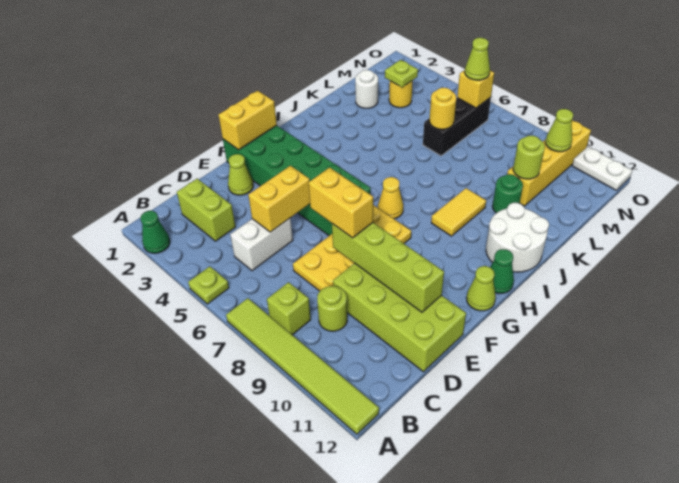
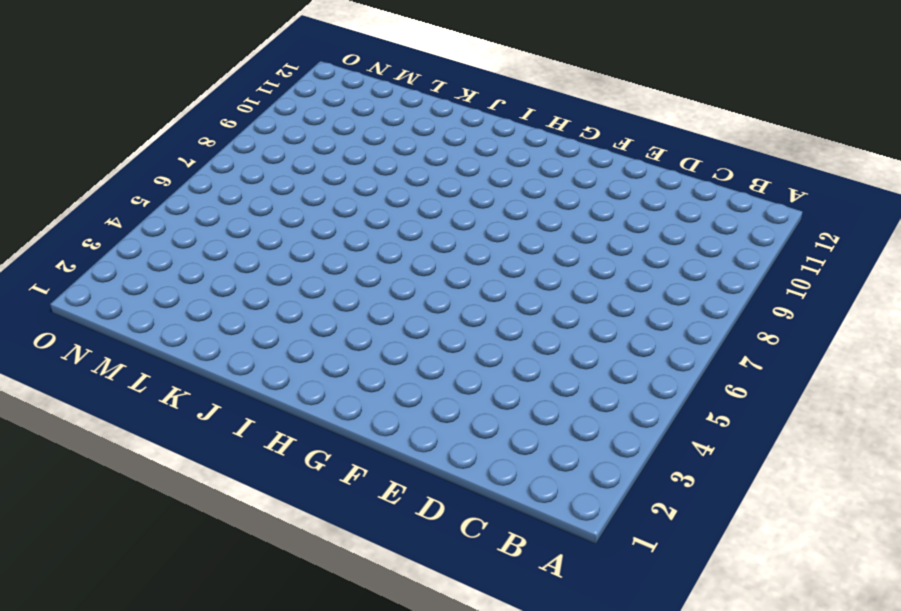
none -> green cone A2 level 1
none -> lime plate A5 level 1
none -> lime tile A7:A12 level 1
none -> lime brick B8 level 1

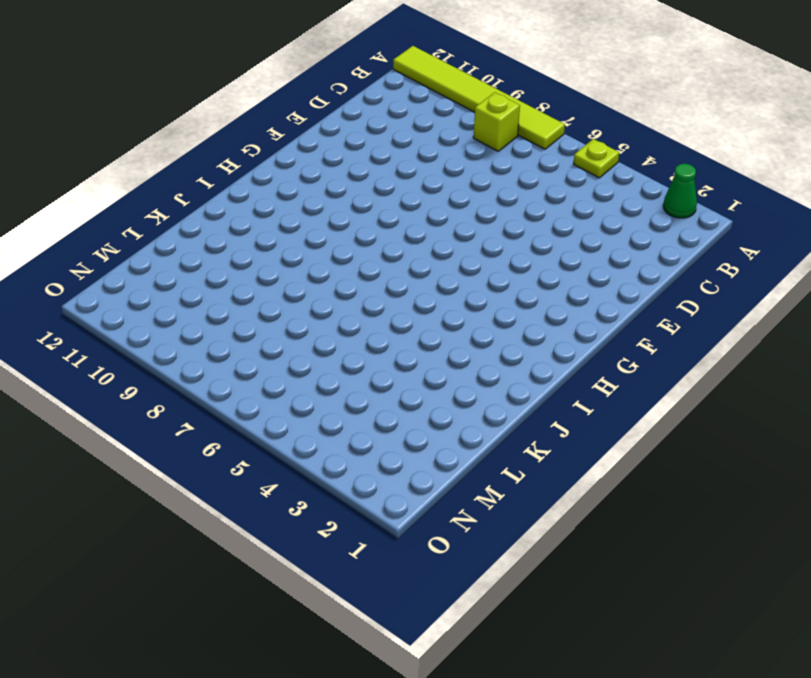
none -> lime brick C2:C3 level 1
none -> white brick C5:D5 level 1
none -> lime round brick C9 level 1
none -> yellow plate D7:G8 level 1

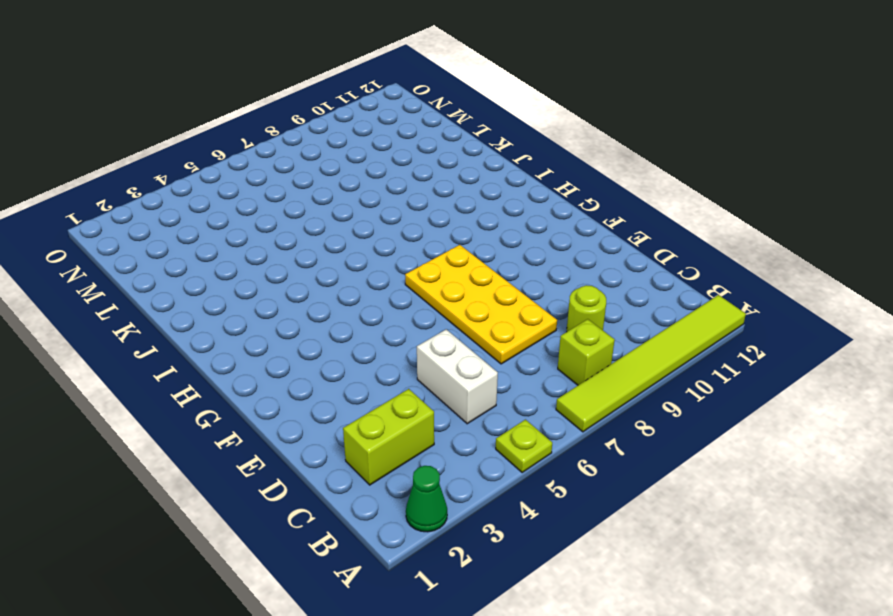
none -> lime brick D9:E12 level 1
none -> lime cone E2 level 1
none -> green brick F1:G6 level 1
none -> lime cone G12 level 1

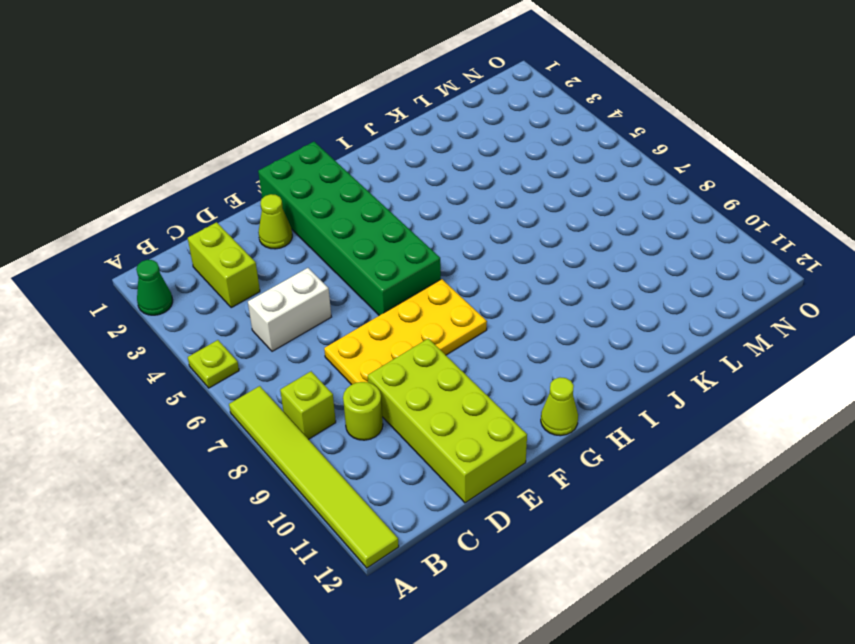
none -> yellow cone H7 level 1
none -> green cone H12 level 1
none -> yellow tile I9:J9 level 1
none -> white round brick I11:J12 level 1

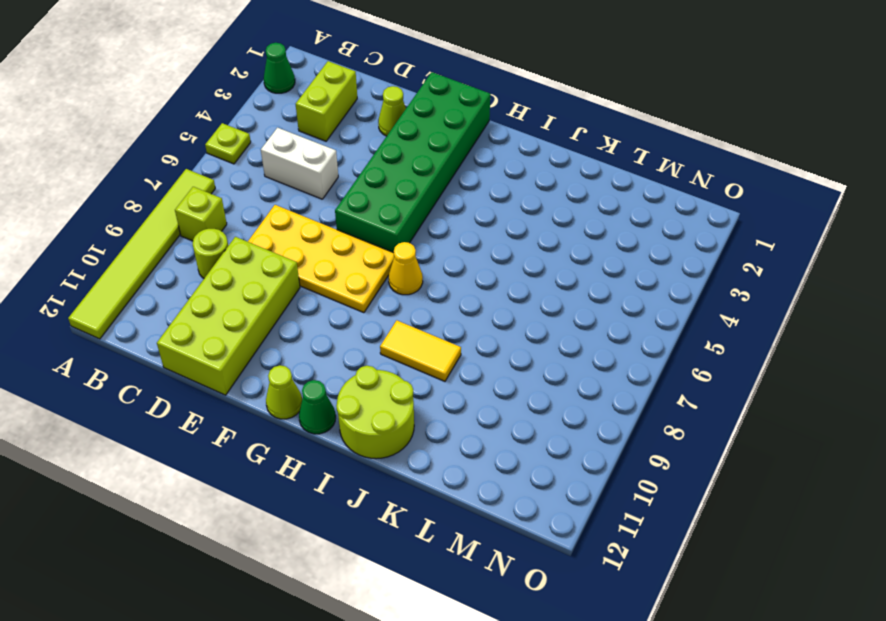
lime round brick I11:J12 level 1 -> white round brick I11:J12 level 1
none -> green round brick K10 level 1
none -> white round brick L2 level 1
none -> black brick L6:N6 level 1
none -> yellow brick L10:O10 level 1

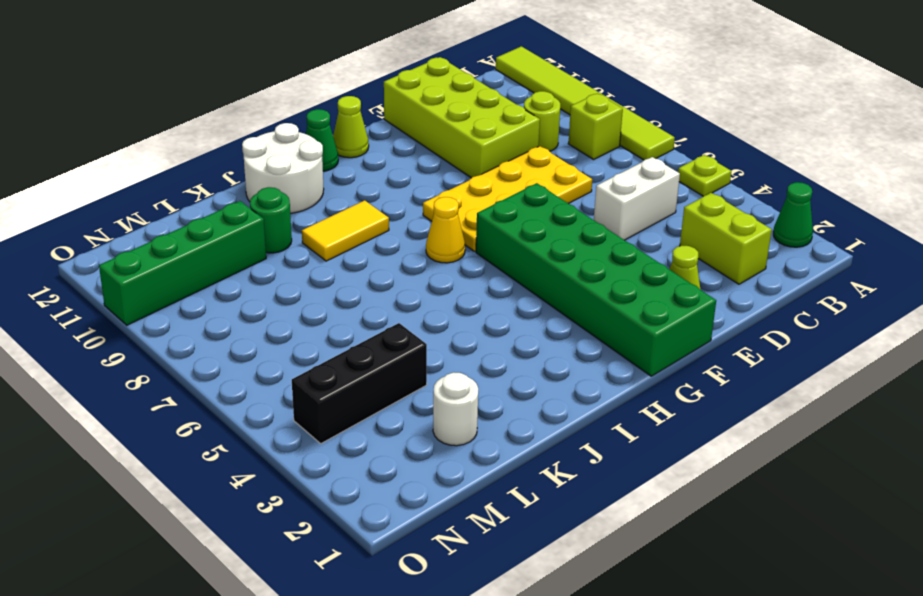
black brick L4:N4 level 1 -> black brick L6:N6 level 1
green brick L10:O10 level 1 -> yellow brick L10:O10 level 1
none -> yellow round brick M3 level 1
none -> white plate O11:O12 level 1
none -> yellow brick D5:E5 level 2
none -> lime brick E8:E11 level 2

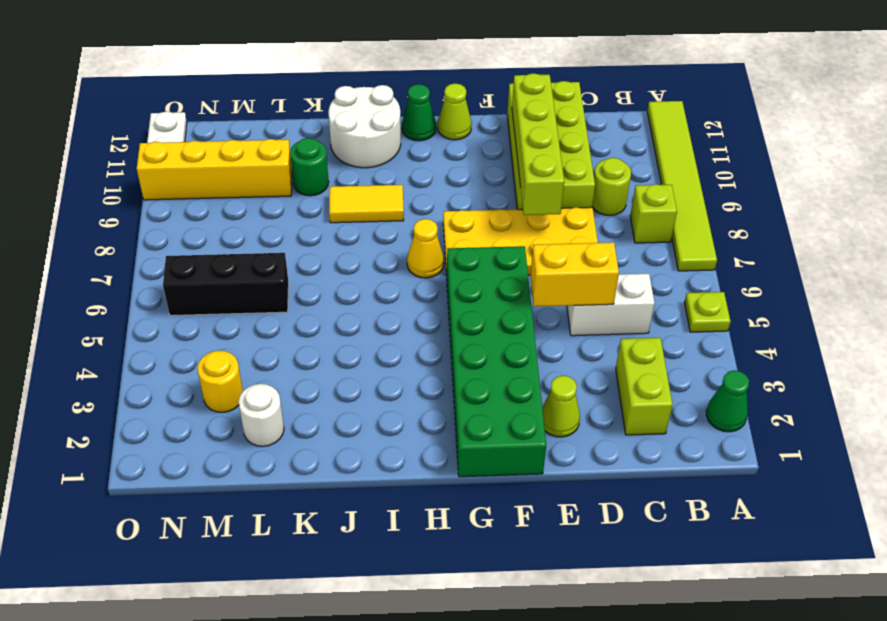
none -> yellow brick F1:G1 level 2
none -> yellow round brick L6 level 2
none -> lime round brick L10 level 2
none -> lime plate M3 level 2

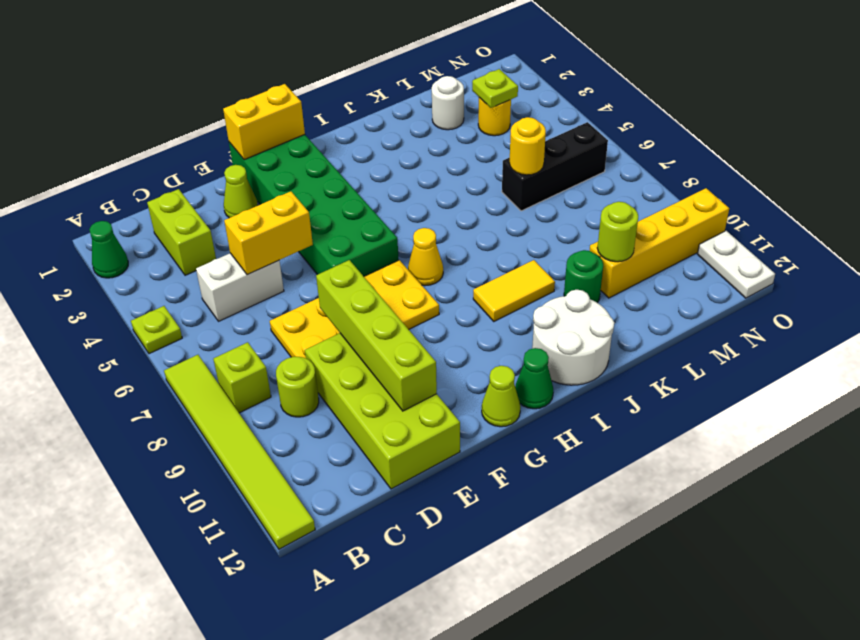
none -> yellow brick N6 level 2
none -> lime cone N10 level 2
none -> yellow brick E7:E8 level 3
none -> lime cone N6 level 3

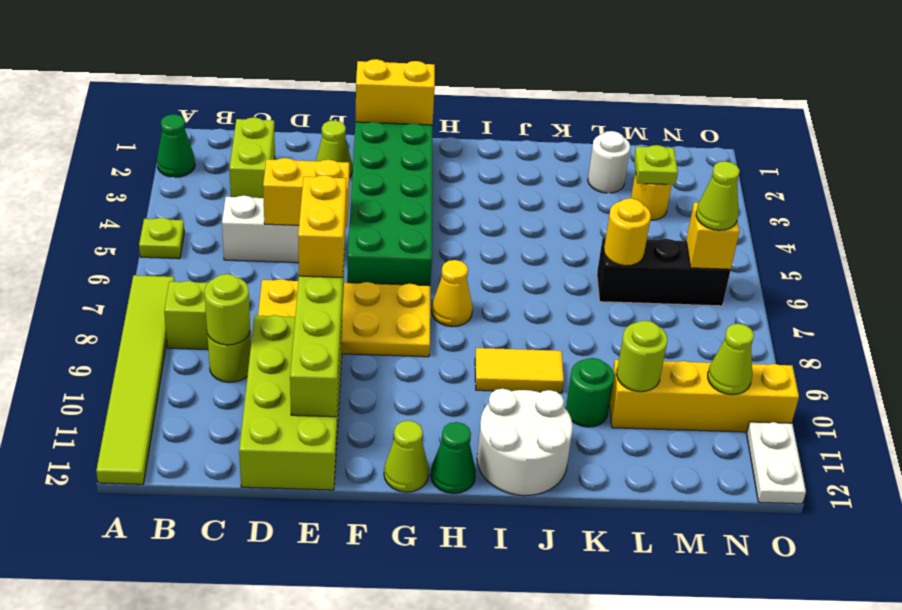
lime round brick C9 level 2 -> none

